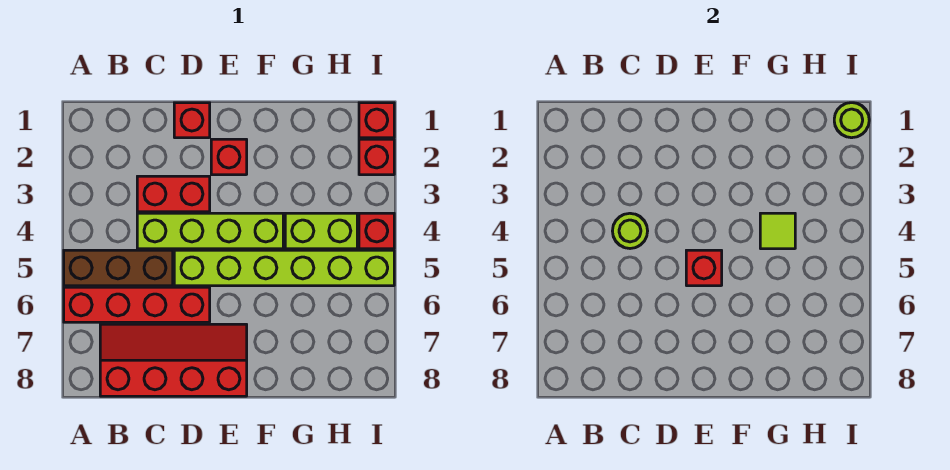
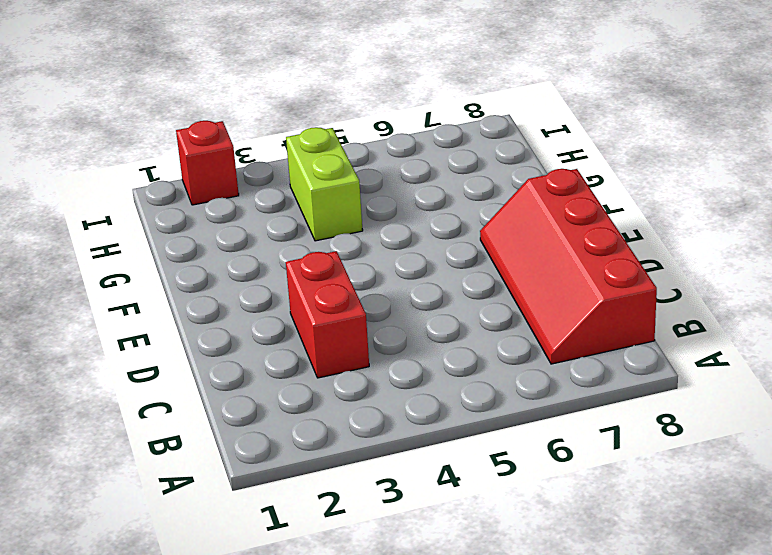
none -> brown brick A5:C5 level 1
none -> red brick A6:D6 level 1
none -> lime brick C4:F4 level 1

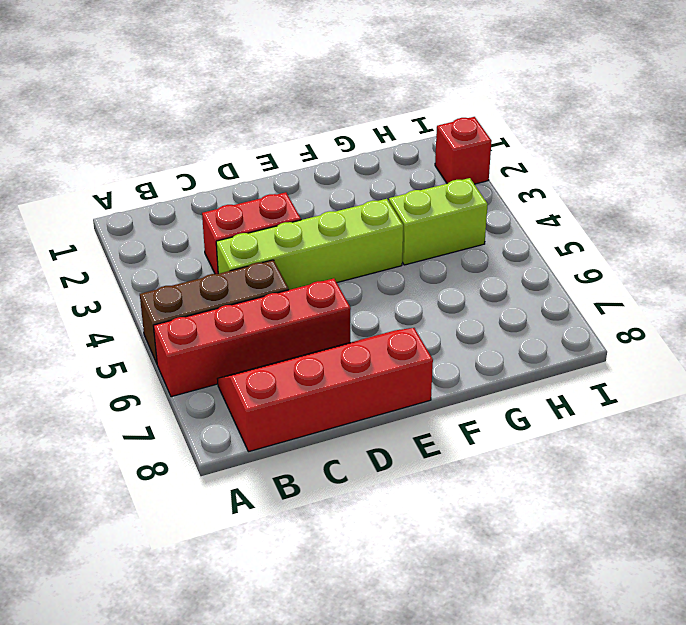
none -> red brick D1 level 1
none -> lime brick D5:I5 level 1
none -> red brick E2 level 1

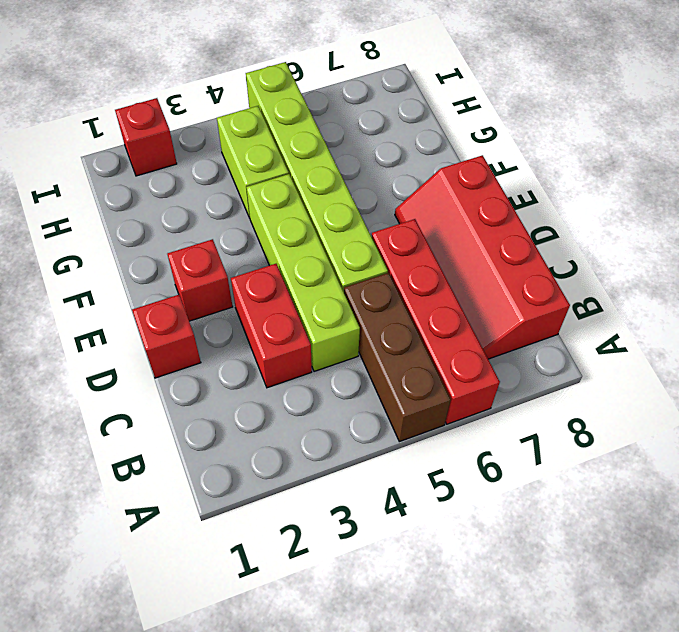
none -> red brick I1 level 1
none -> red brick I4 level 1
none -> lime round brick C4 level 2

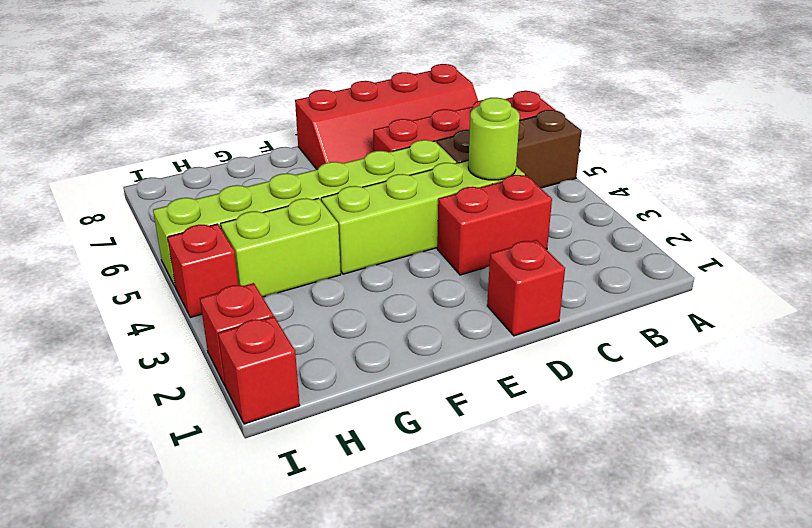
none -> red brick E2 level 1
none -> red brick E5 level 2
none -> lime tile G4 level 2

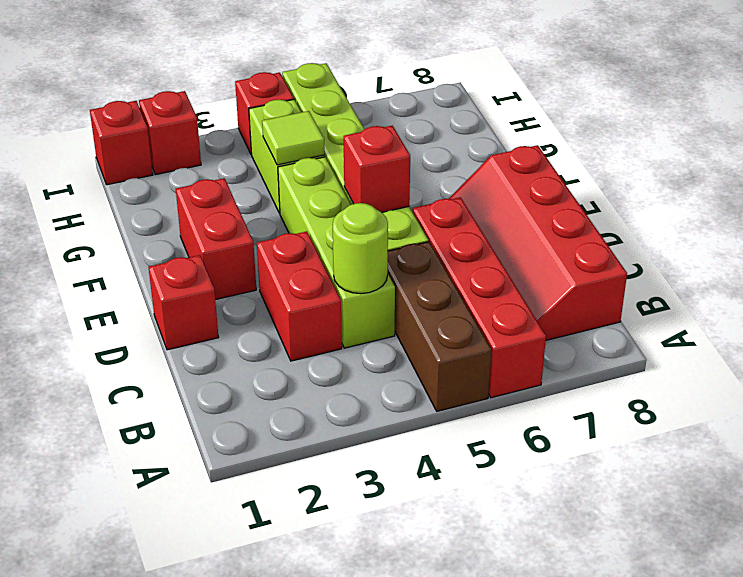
red brick E2:F2 level 1 -> red brick E2 level 1
none -> lime round brick I1 level 2

